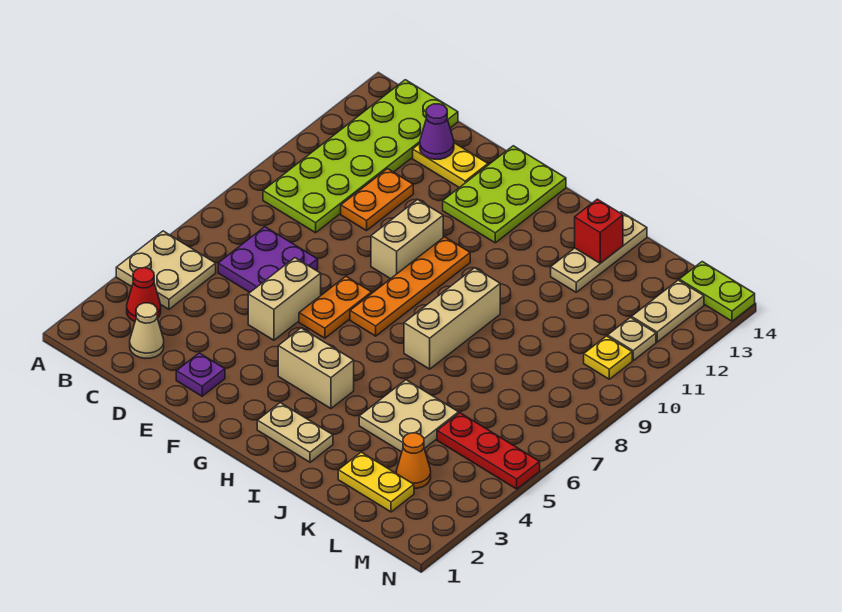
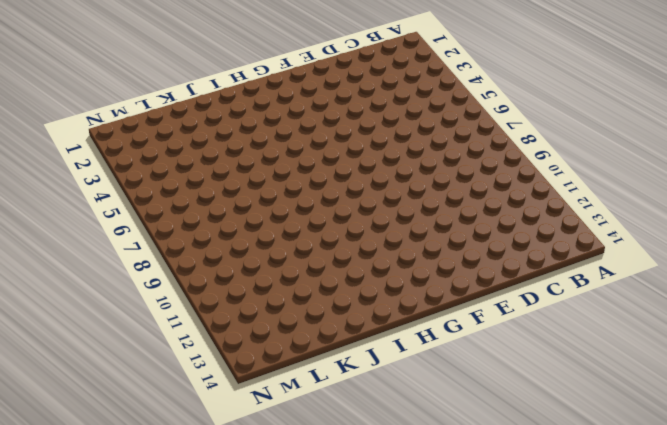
none -> tan plate A4:B5 level 1
none -> red cone B3 level 1
none -> lime plate B9:C14 level 1

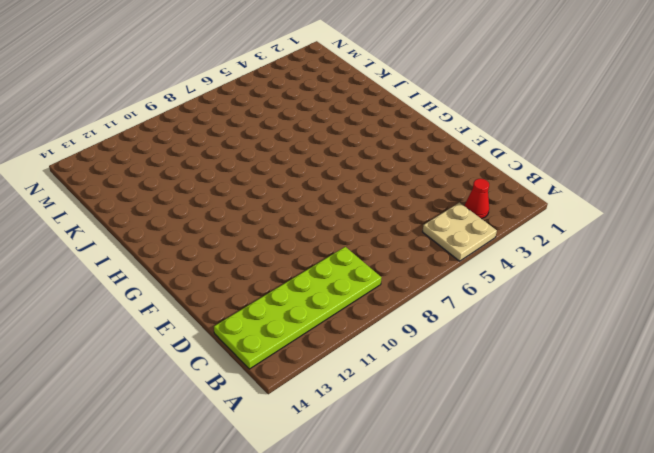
none -> tan cone C2 level 1
none -> purple plate C6:D7 level 1
none -> orange plate D10:D11 level 1

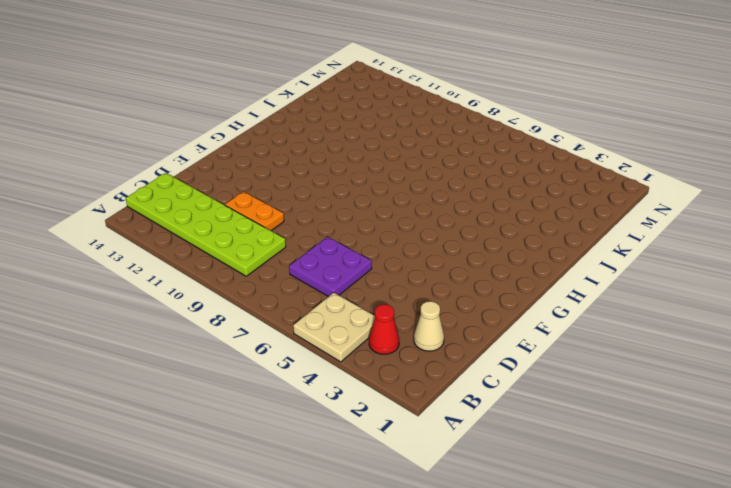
none -> yellow plate D13:E13 level 1
none -> purple plate E2 level 1
none -> tan brick E5:E6 level 1

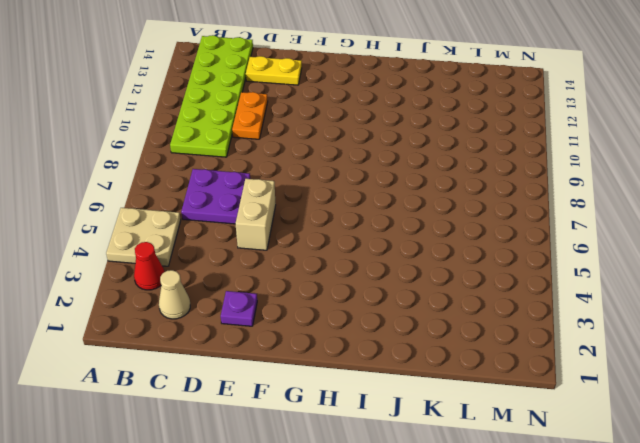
none -> orange plate F6:F7 level 1
none -> tan brick F9:F10 level 1
none -> lime plate F12:G14 level 1

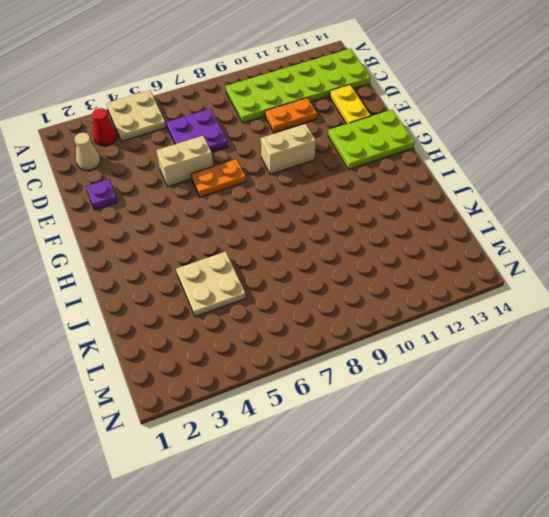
none -> tan brick G4:H4 level 1
none -> orange plate G7:G10 level 1
none -> tan plate H2:I2 level 1

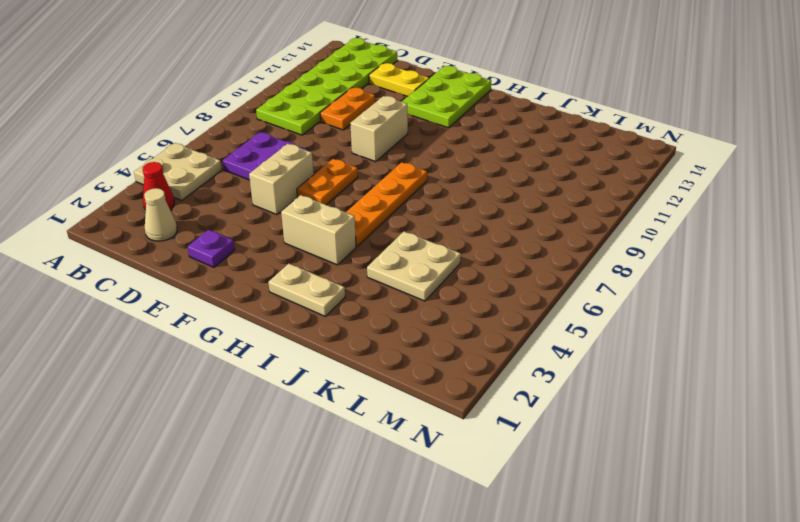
orange plate H5:H8 level 1 -> orange plate G7:G10 level 1
none -> tan brick I7:I9 level 1
none -> tan plate J12:J14 level 1
none -> yellow plate K2:L2 level 1

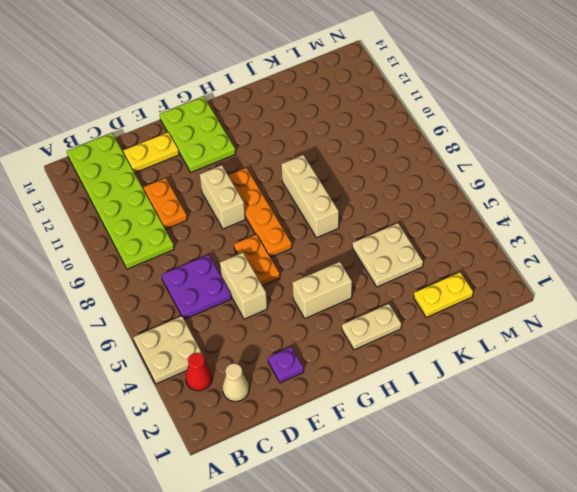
none -> tan plate J12:J14 level 1
none -> orange cone L3 level 1
none -> red plate L5:N5 level 1

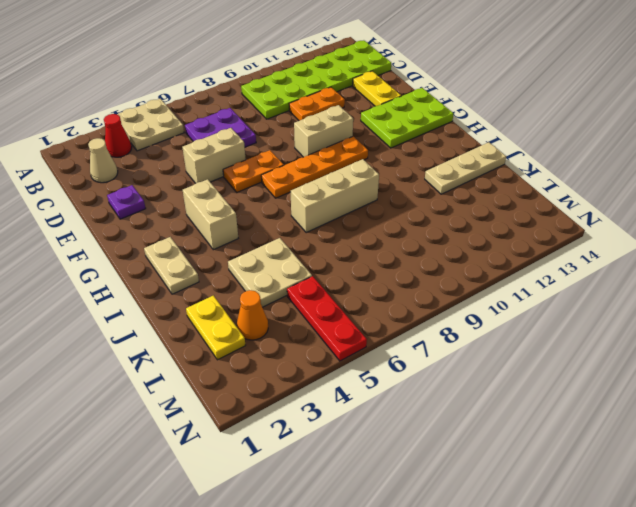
none -> yellow plate M10 level 1
none -> tan plate M11 level 1
none -> tan plate M12:M13 level 1

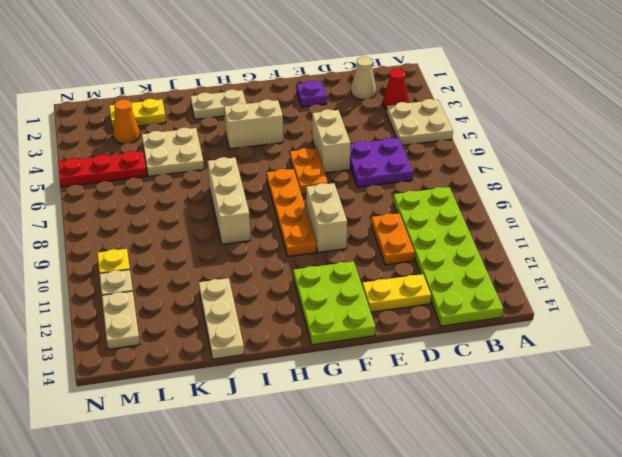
none -> lime plate M14:N14 level 1
none -> purple cone D13 level 2
none -> red brick J13 level 2

